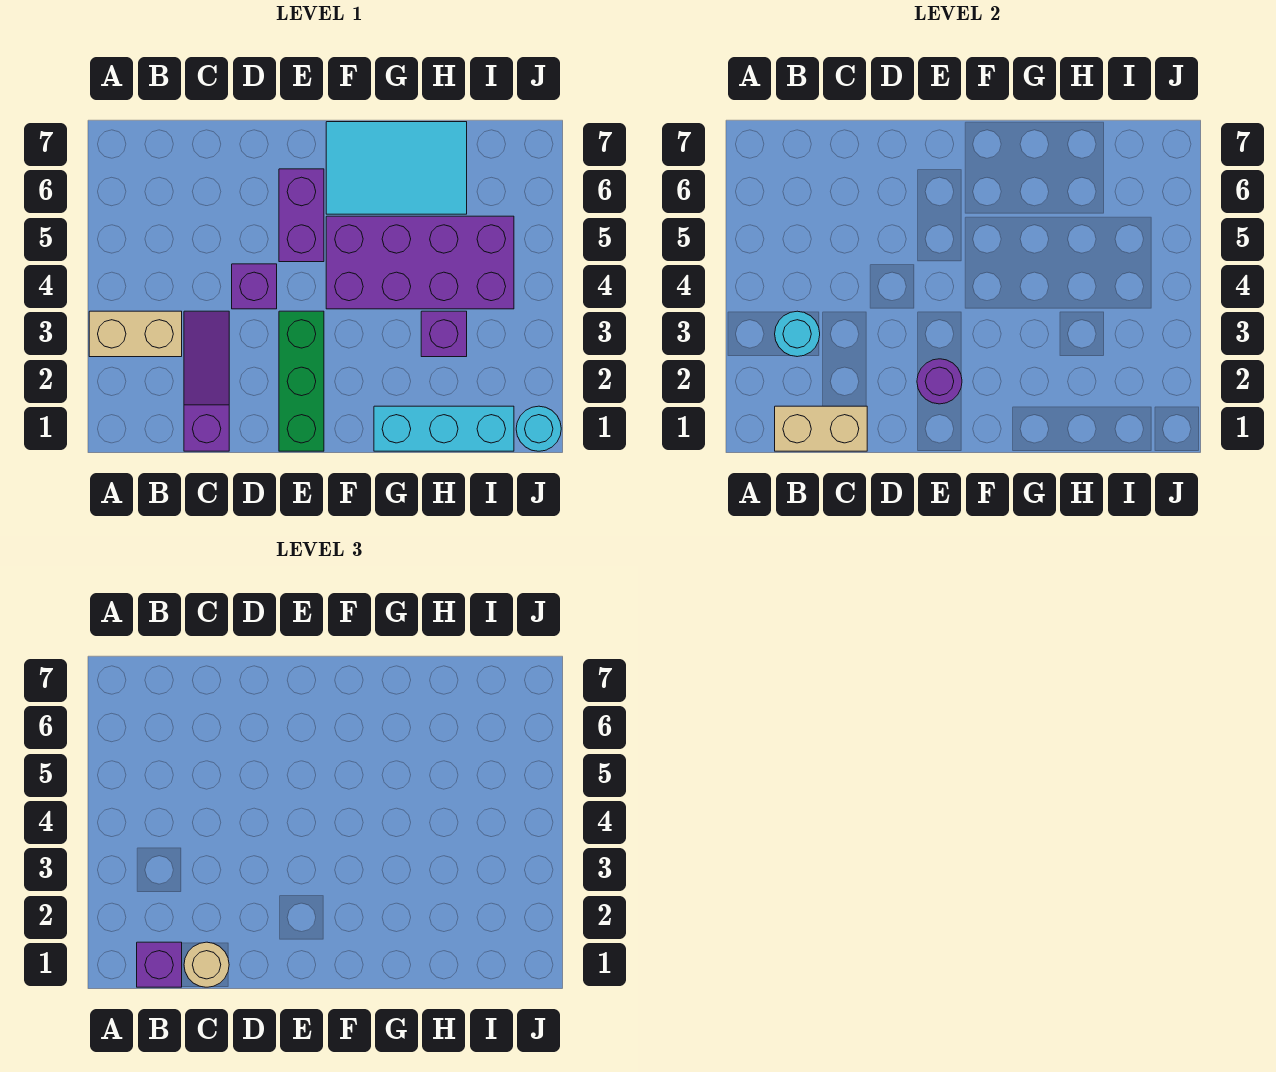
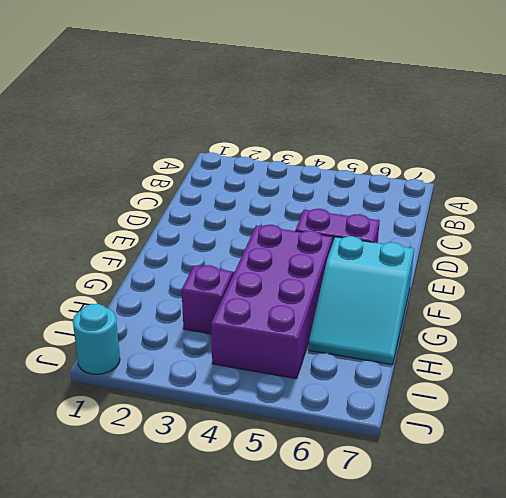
cyan slope F6:H7 level 1 top F -> cyan tile F6:H7 level 1
none -> tan brick A3:B3 level 1
none -> purple slope C1:C3 level 1 top 1
none -> purple brick D4 level 1

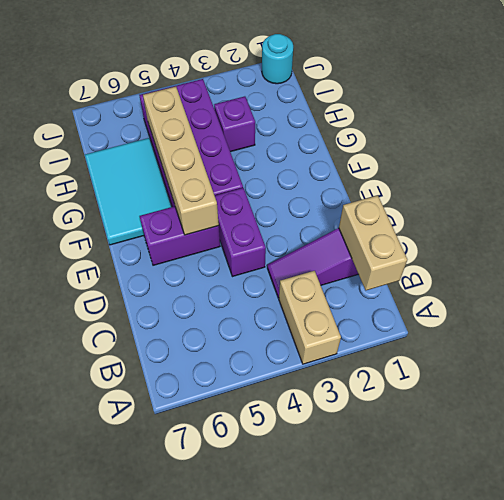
purple brick D4:E4 level 1 -> purple brick D4 level 1
tan brick E5:H5 level 2 -> none
none -> green brick E1:E3 level 1
none -> cyan brick G1:I1 level 1
none -> cyan round brick B3 level 2

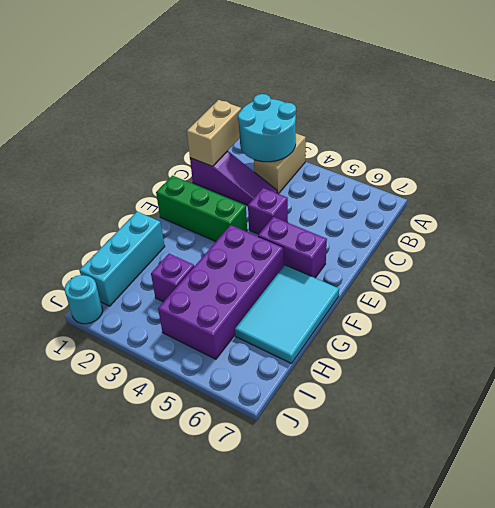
cyan round brick A2:B3 level 2 -> cyan round brick B3 level 2
none -> purple round brick E2 level 2
none -> purple brick B1 level 3
none -> tan round brick C1 level 3

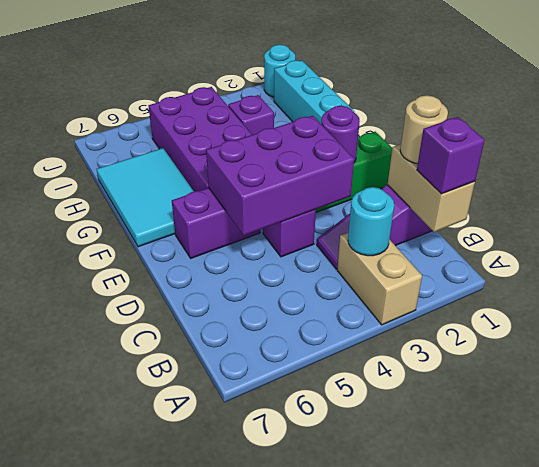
purple brick D3:E5 level 2 -> none

